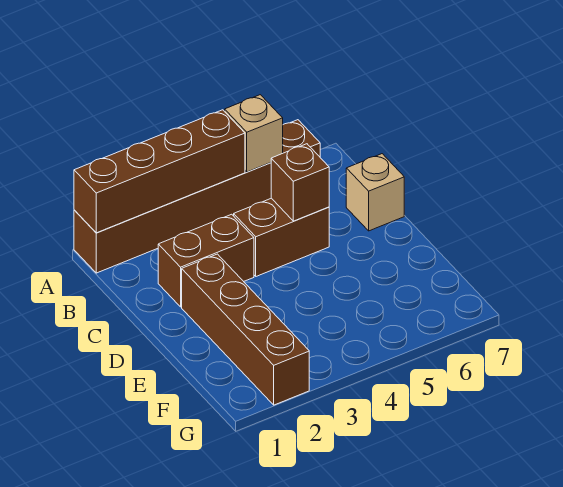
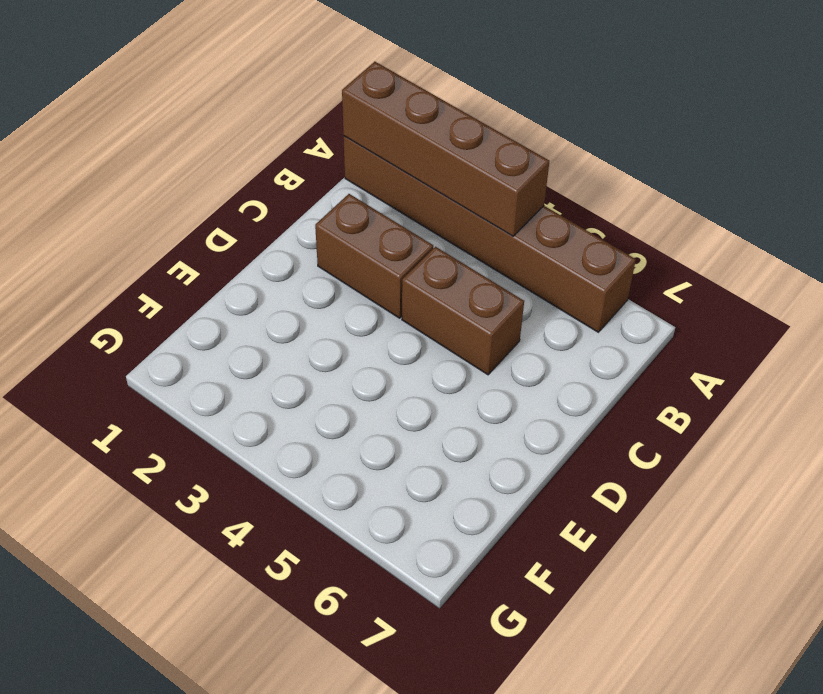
none -> tan brick C7 level 1
none -> brown brick D2:G2 level 1

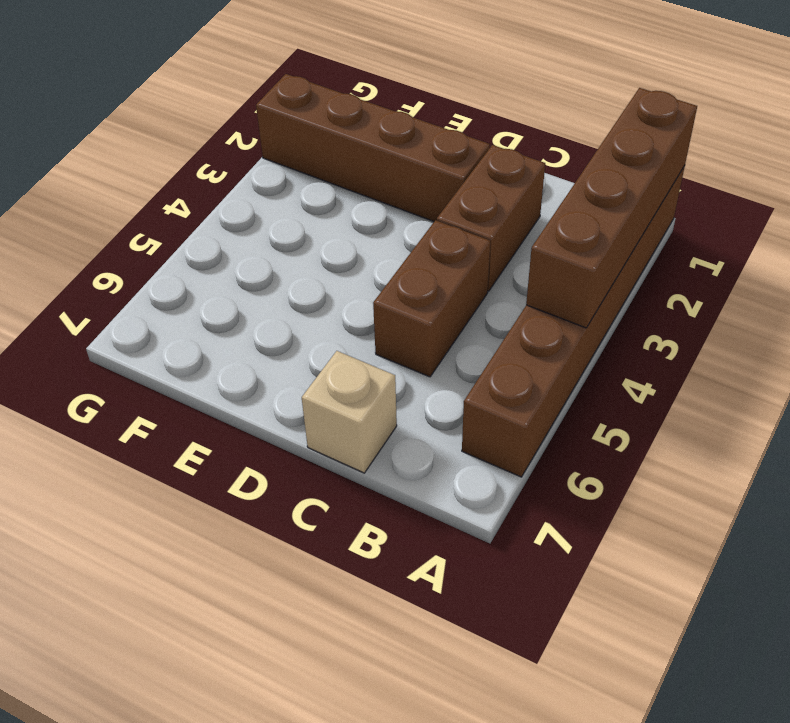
none -> tan brick A5 level 2
none -> brown brick C5 level 2

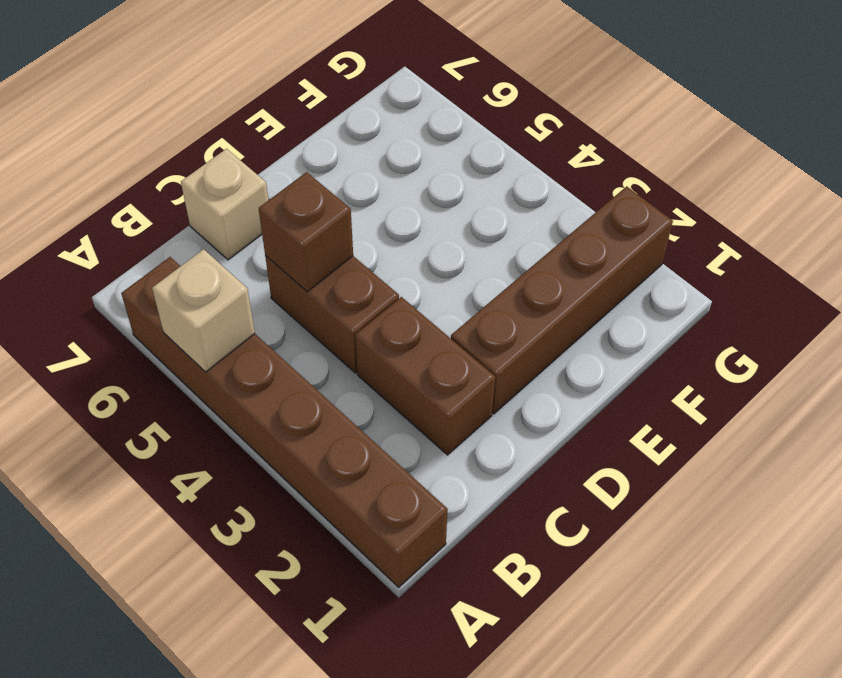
none -> brown brick A1:A4 level 2

